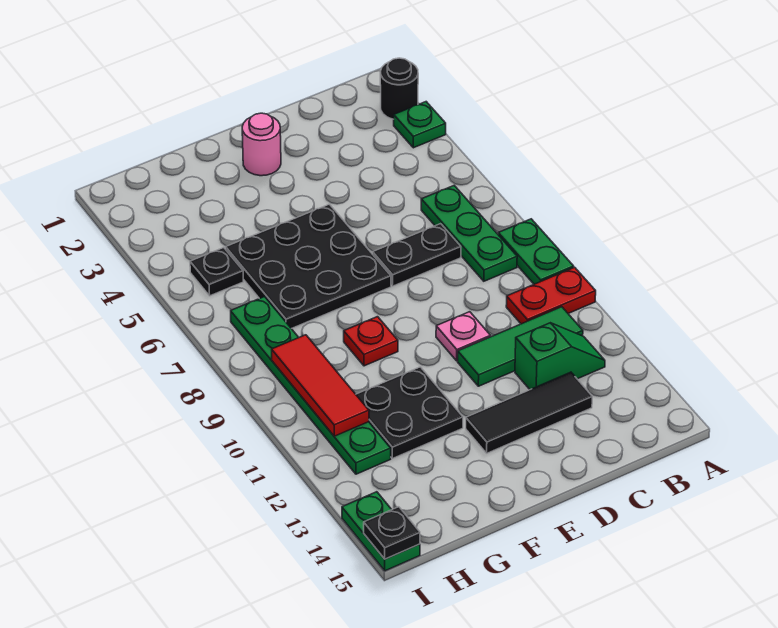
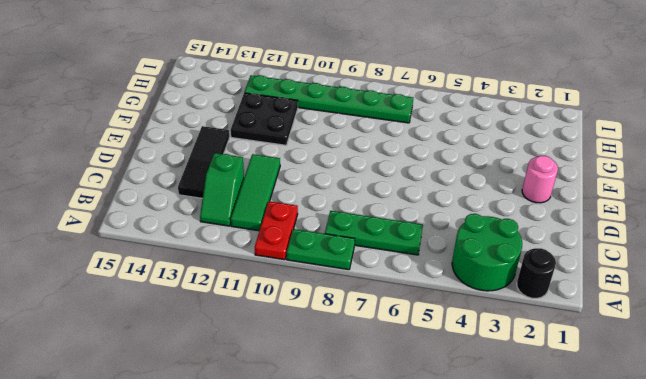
green round brick A3:B4 level 1 -> green plate A3 level 1
none -> black plate C7:D7 level 1
none -> pink plate D10 level 1
none -> black plate E5:G7 level 1

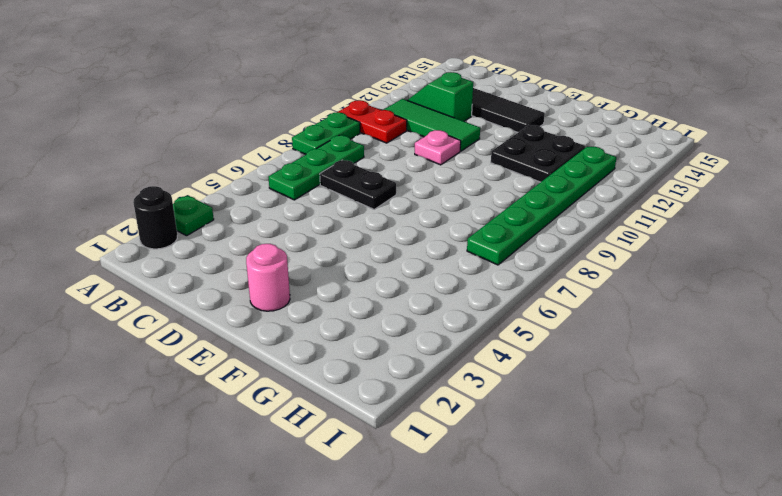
none -> black plate E5:G7 level 1
none -> red plate F9 level 1
none -> black plate H5 level 1

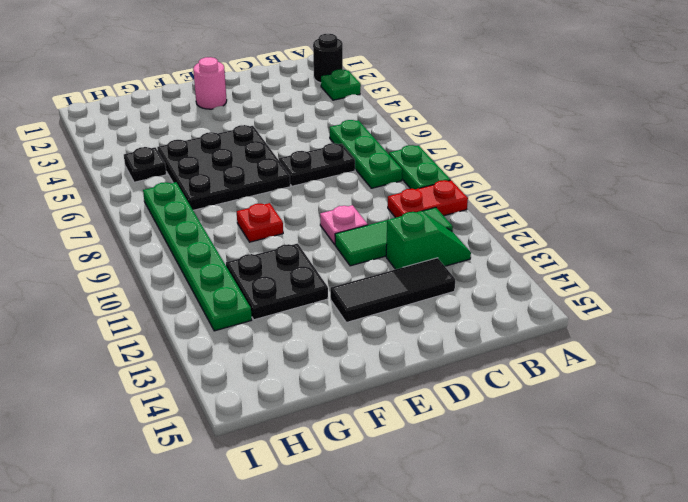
none -> green plate I14:I15 level 1
none -> red tile H9:H11 level 2
none -> black plate I15 level 2

